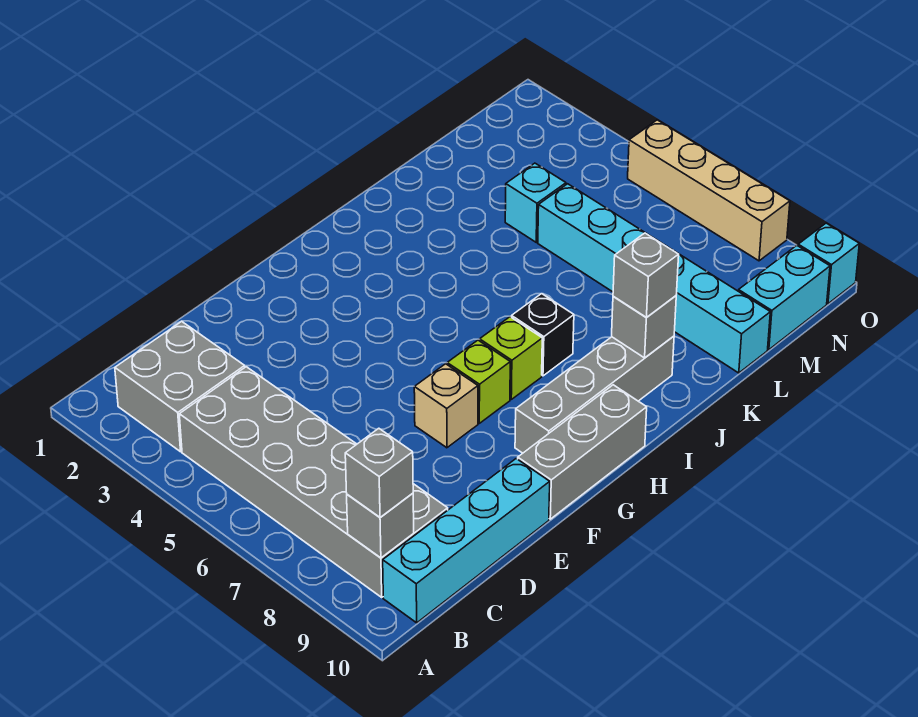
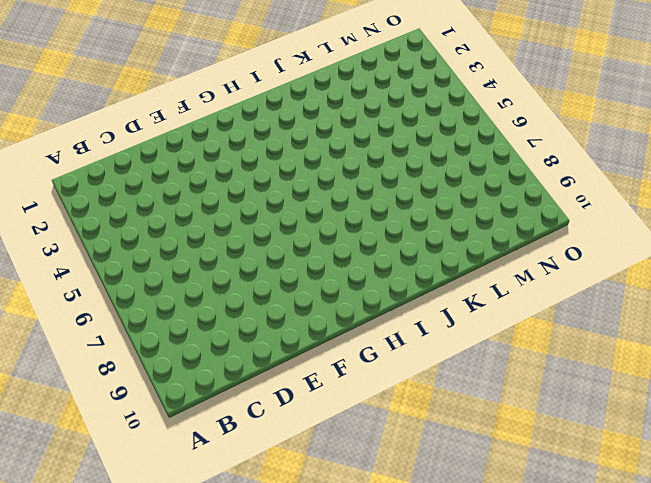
none -> grey brick B2:C3 level 1
none -> grey brick B4:C9 level 1
none -> cyan brick B10:E10 level 1

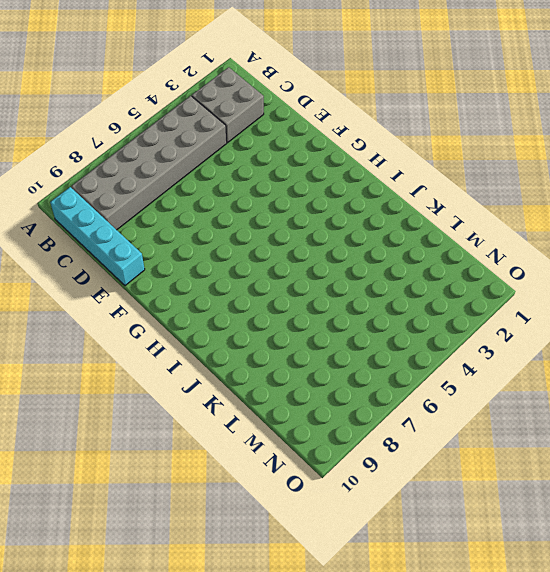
none -> tan brick F7 level 1
none -> grey brick F10:H10 level 1
none -> lime brick G7 level 1

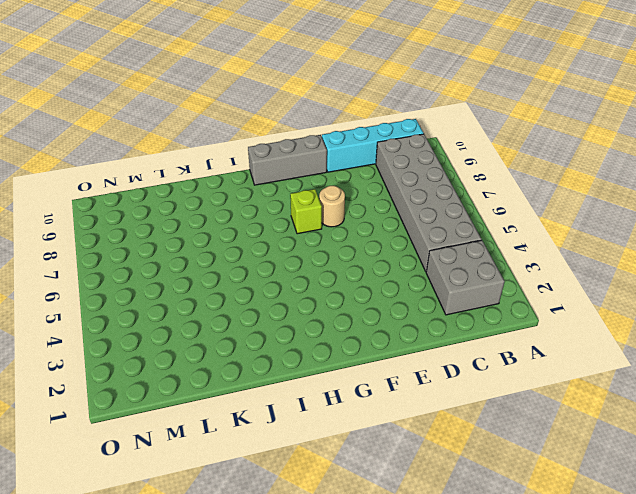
tan round brick F7 level 1 -> tan brick F7 level 1
none -> grey brick G9:J9 level 1
none -> lime brick H7 level 1
none -> black brick I7 level 1

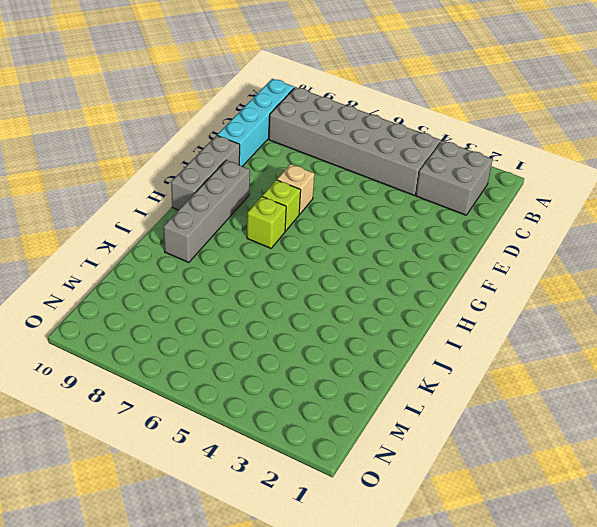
none -> black brick I7 level 1
none -> cyan brick L4 level 1
none -> cyan brick L5:L10 level 1

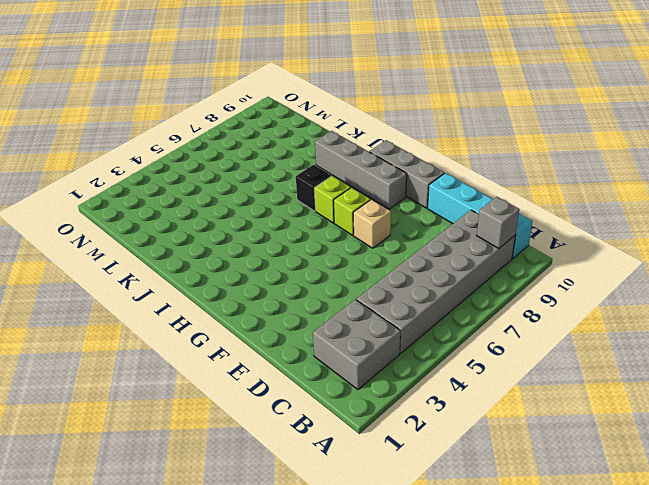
none -> cyan brick L4 level 1
none -> cyan brick L5:L10 level 1
none -> cyan brick M10:N10 level 1

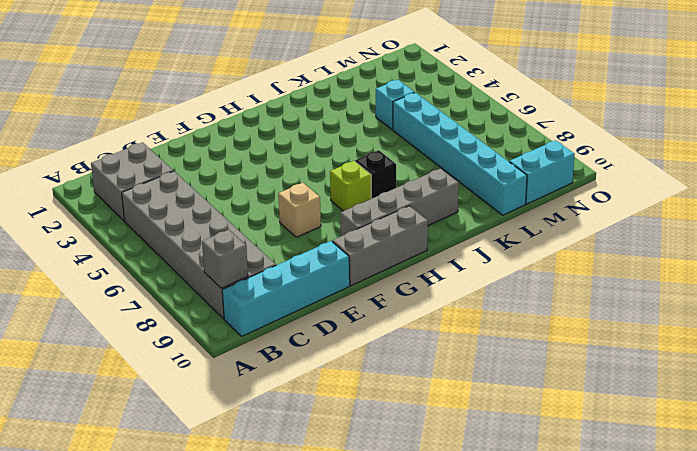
none -> lime brick G7 level 1
none -> tan brick O5:O8 level 1
none -> cyan brick O10 level 1

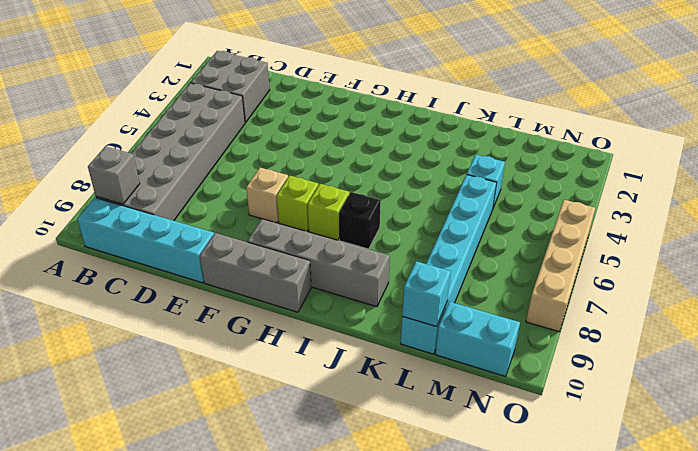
cyan brick L10 level 2 -> cyan brick O10 level 1
none -> grey brick J9 level 2
none -> grey brick B9 level 3
none -> grey brick J9 level 3

